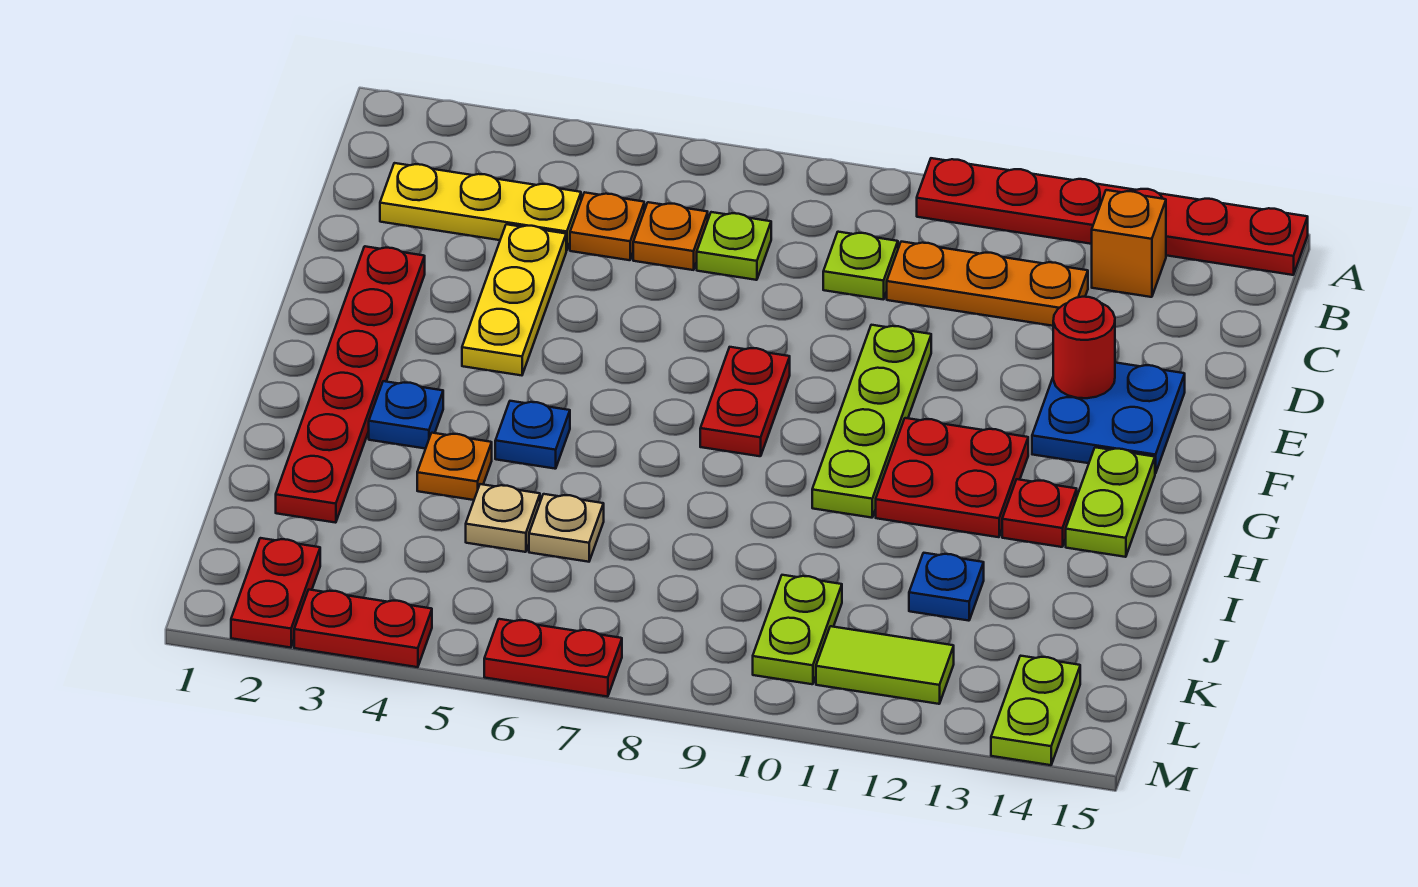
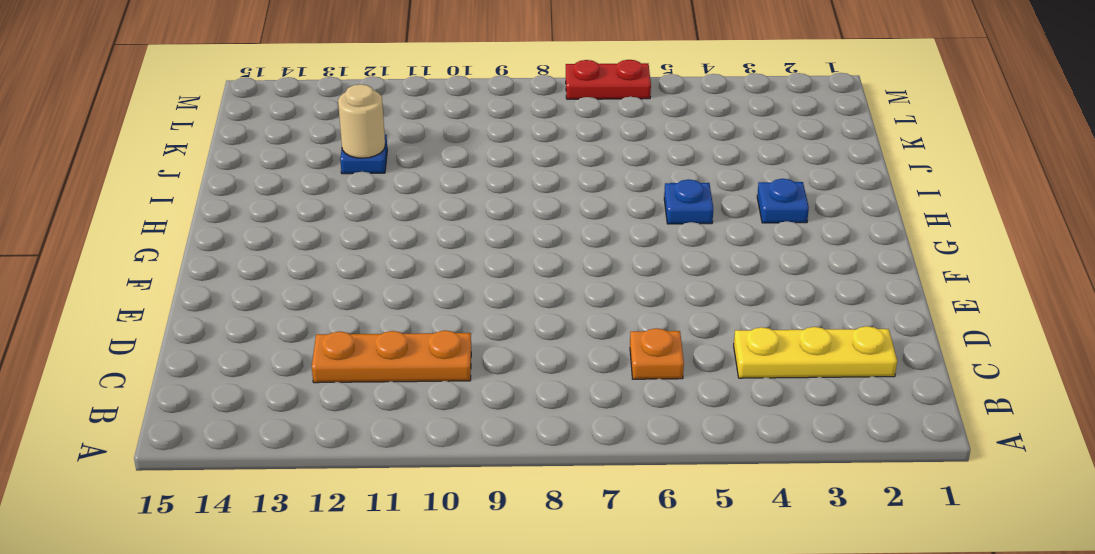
tan round brick J12 level 2 -> none
none -> red plate A10:A15 level 1
none -> orange brick B13 level 1
none -> orange plate C5 level 1

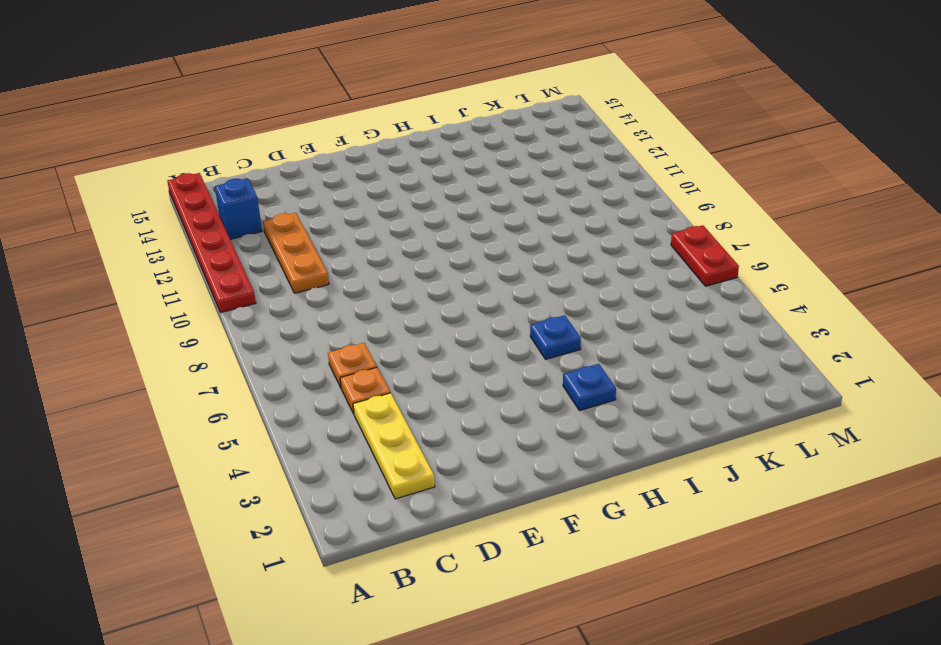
blue brick B13 level 1 -> orange brick B13 level 1
none -> lime plate C7 level 1
none -> lime plate C9 level 1
none -> yellow plate D4:F4 level 1

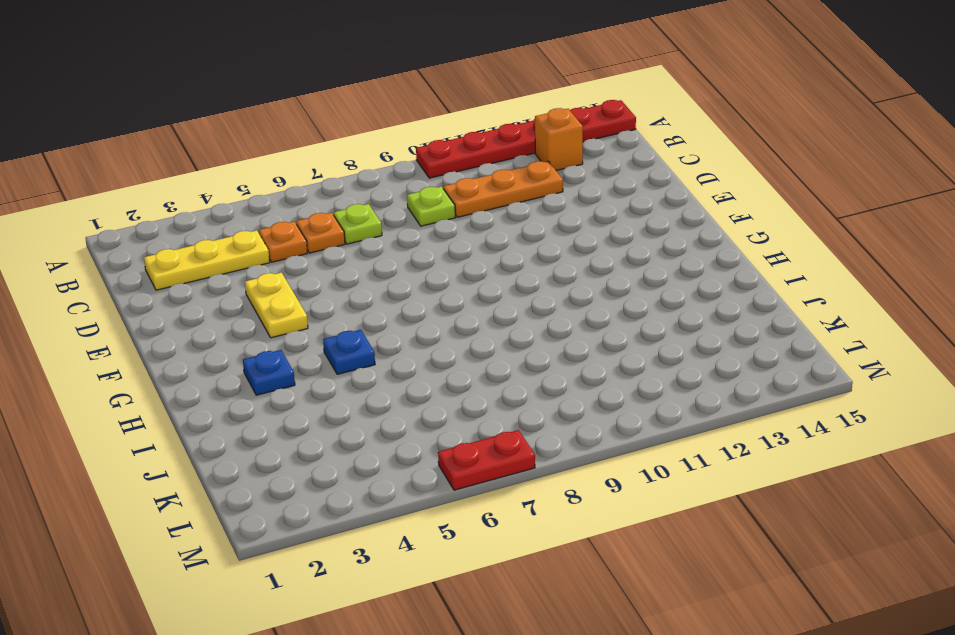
yellow plate E4:F4 level 1 -> yellow plate D4:F4 level 1
none -> red plate E2:J2 level 1
none -> lime plate E10:H10 level 1
none -> blue plate E13:F14 level 1

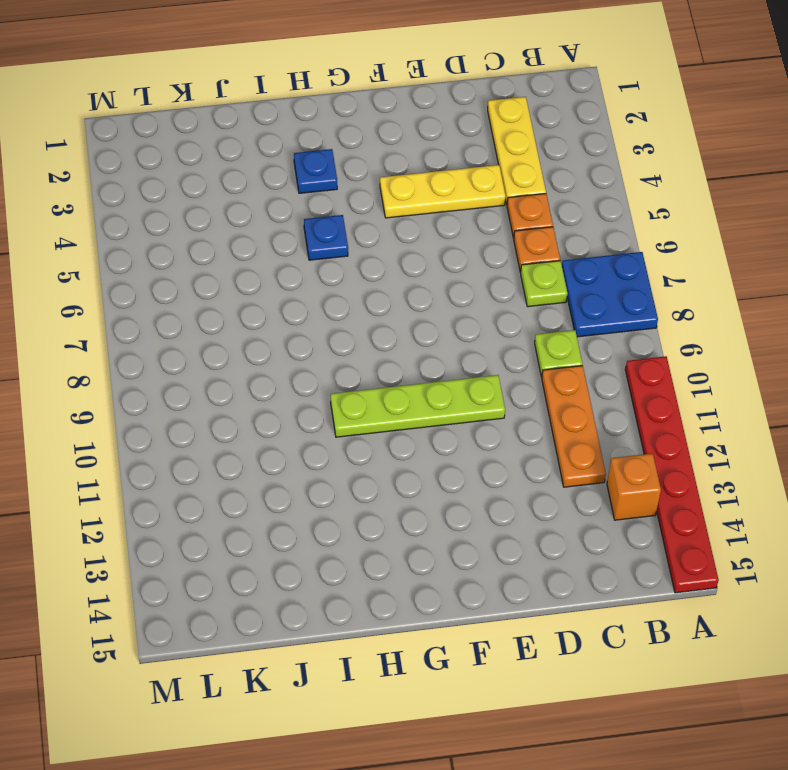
blue plate A7:B8 level 1 -> blue plate E13:F14 level 1
none -> red plate E2:J2 level 1
none -> red plate F8:G8 level 1
none -> red plate G11:H12 level 1

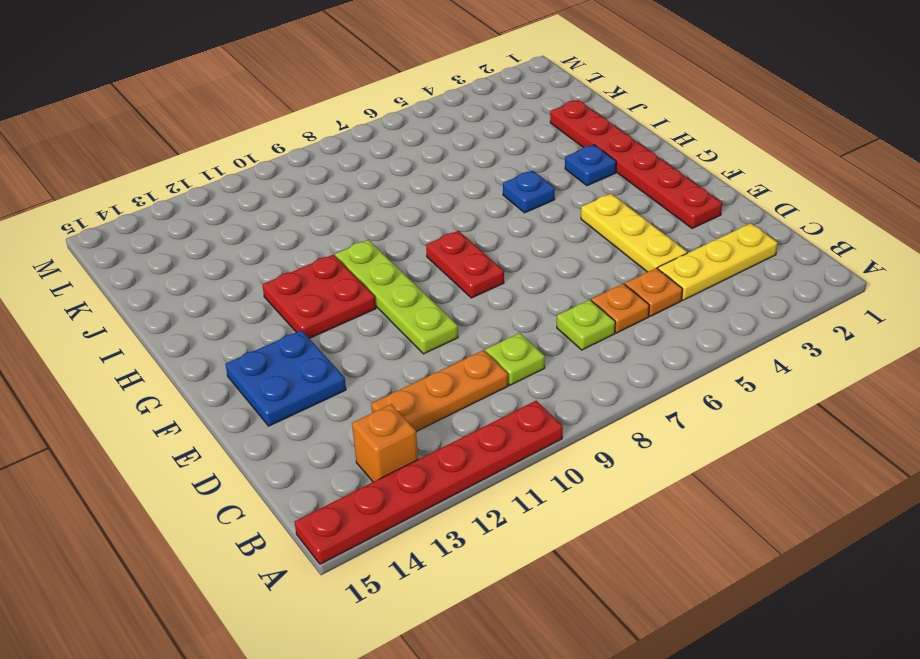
none -> lime plate G14:H14 level 1
none -> red plate H13 level 1
none -> orange plate I4 level 1

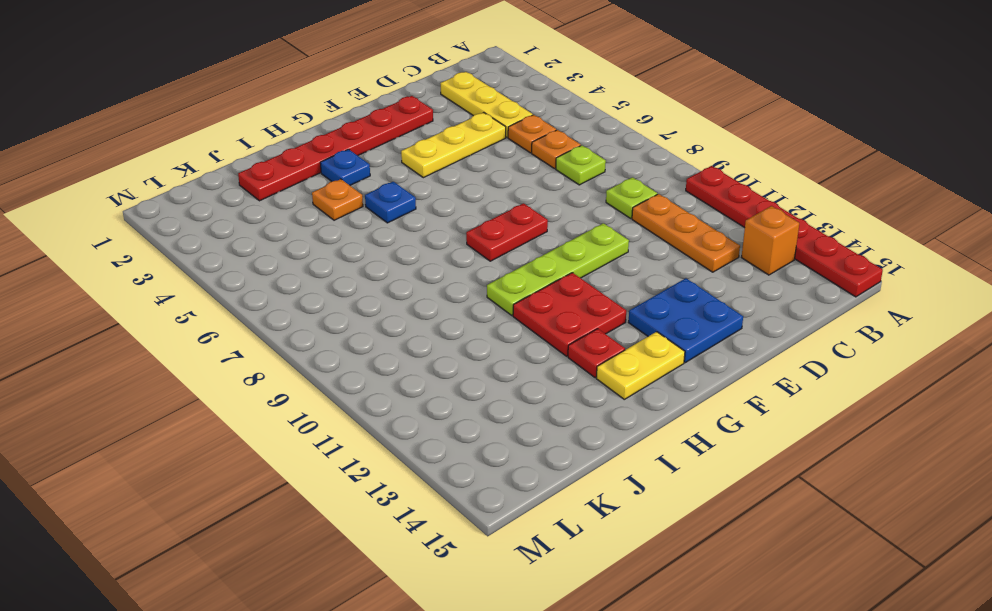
yellow plate G14:H14 level 1 -> lime plate G14:H14 level 1
none -> tan plate J5 level 1
none -> tan plate J6 level 1
none -> blue plate J12 level 1

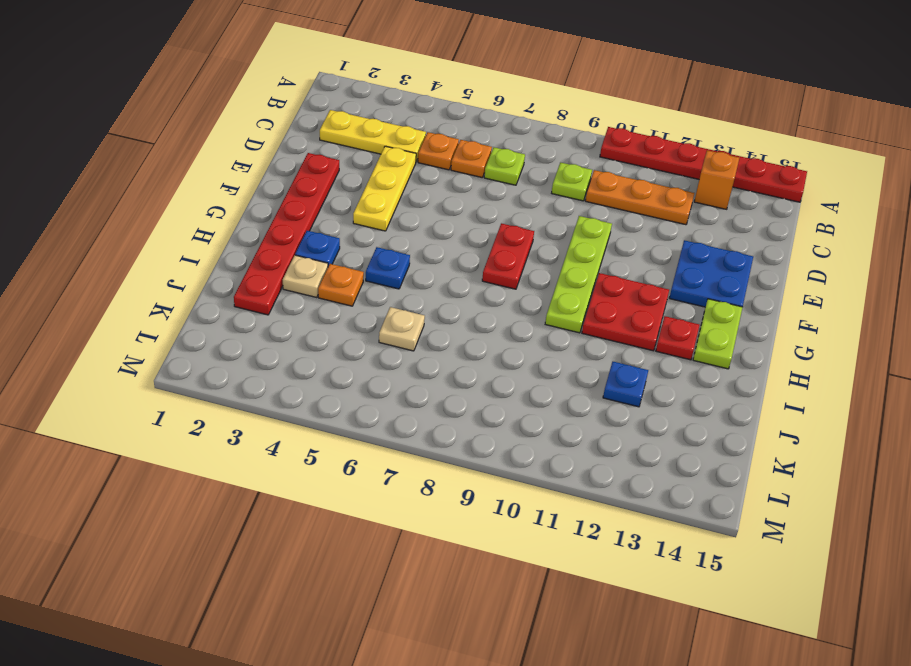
tan plate I3 level 1 -> tan plate J5 level 1
none -> lime plate K10:L10 level 1
none -> red plate L2:M2 level 1
none -> lime tile L11:L12 level 1

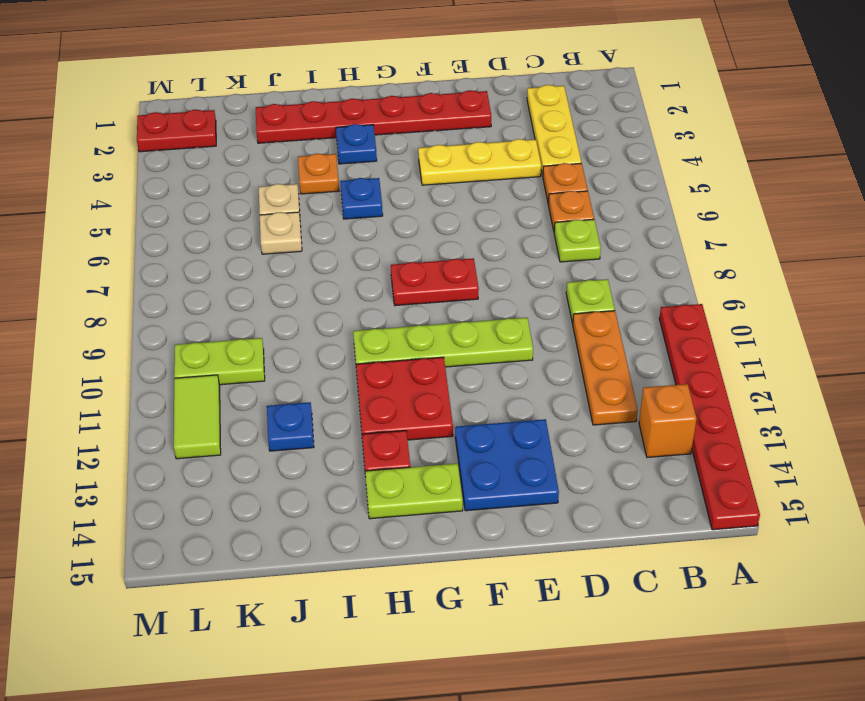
none -> lime plate L14:M14 level 1
none -> red plate M3:M4 level 1
none -> red plate M6:M7 level 1

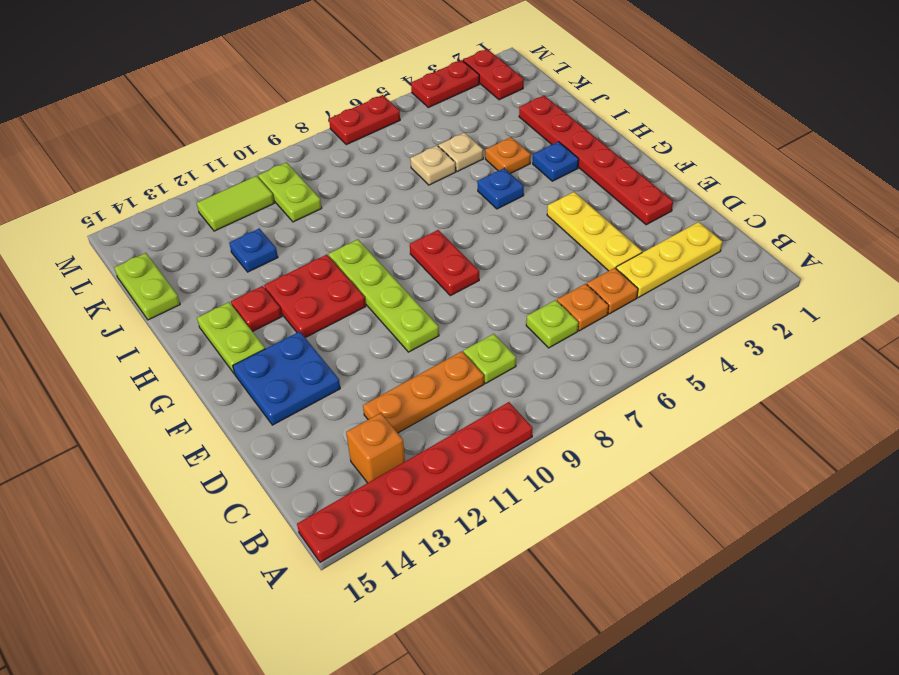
lime plate J15:K15 level 1 -> lime plate L14:M14 level 1
none -> red round brick E13 level 2

